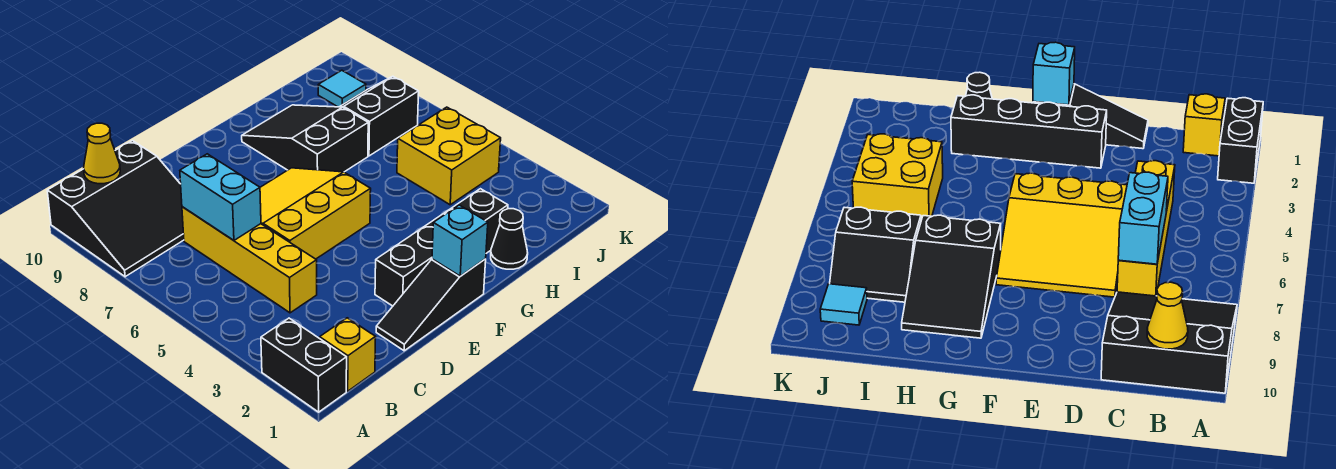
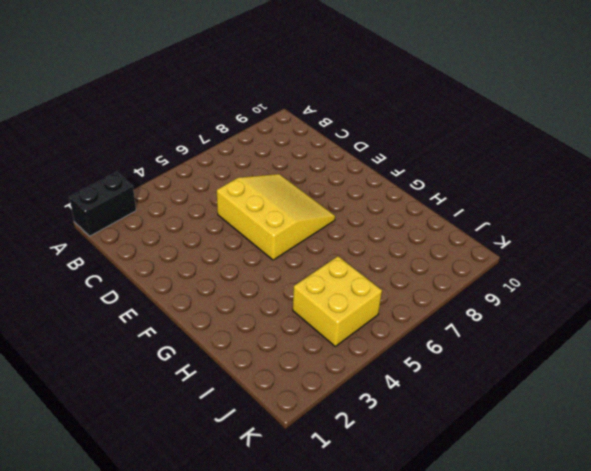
none -> black slope A8:C10 level 1 top 10
none -> yellow brick B1 level 1
none -> yellow brick C4:C7 level 1

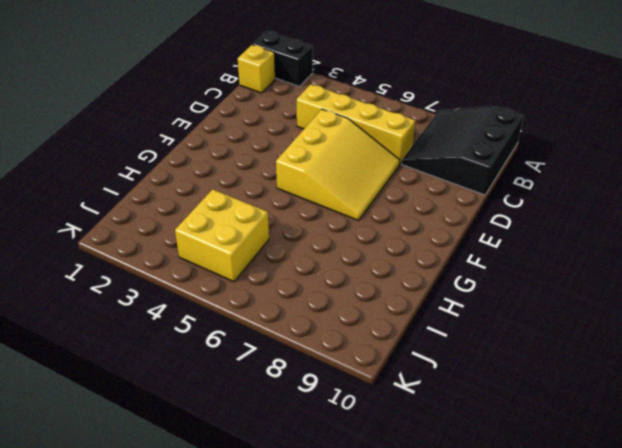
none -> black slope D1:F1 level 1 top F
none -> black brick E2:H2 level 1
none -> black slope G7:H9 level 1 top 7

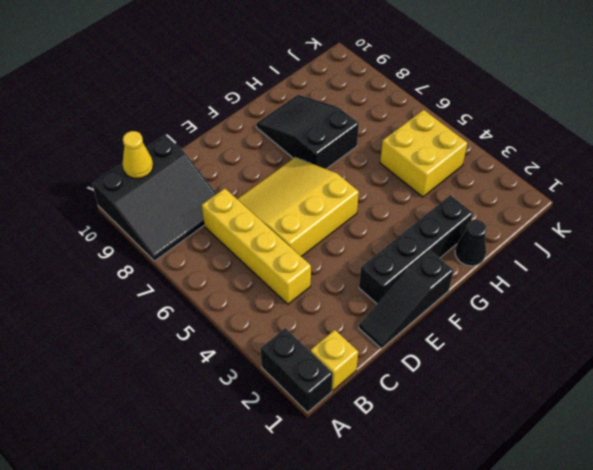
none -> black slope I7:J8 level 1 top 7
none -> cyan tile J9 level 1
none -> cyan brick C6:C7 level 2

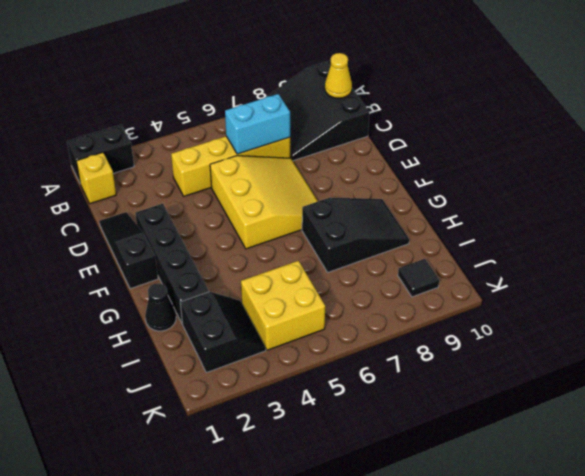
black slope I2:J3 level 1 top 2 -> black slope I7:J8 level 1 top 7
black tile J9 level 1 -> cyan tile J9 level 1
none -> cyan brick F1 level 2

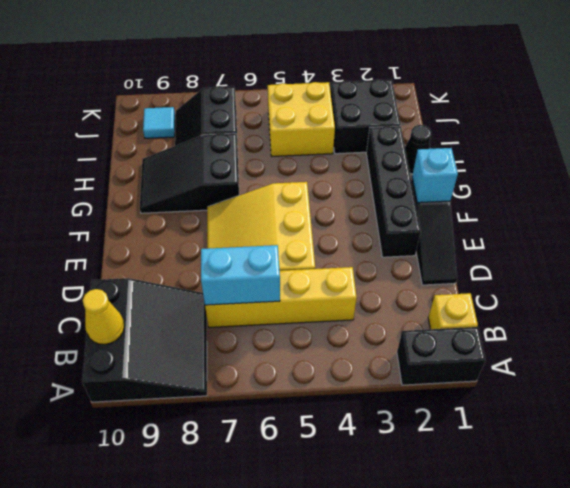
black brick I2:J3 level 1 -> none

